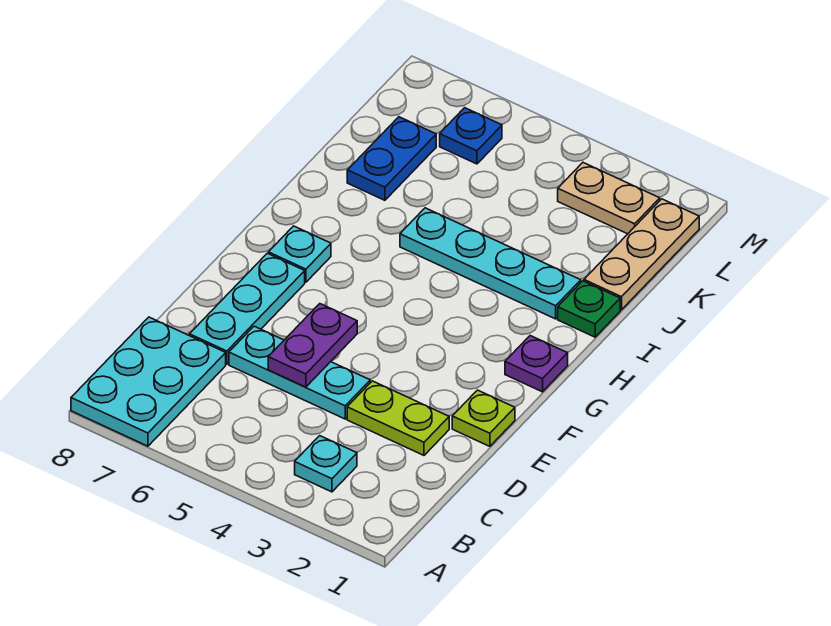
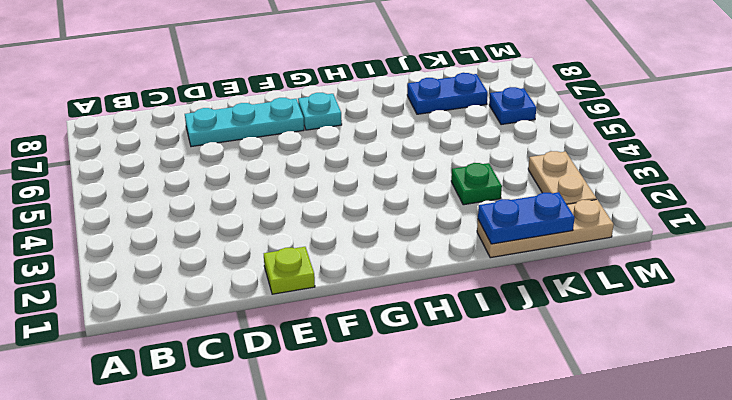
blue plate J1:K1 level 2 -> none
green plate J3 level 1 -> green plate I1 level 1
none -> cyan plate A7:C8 level 1
none -> cyan plate B3 level 1
none -> lime plate D2:D3 level 1

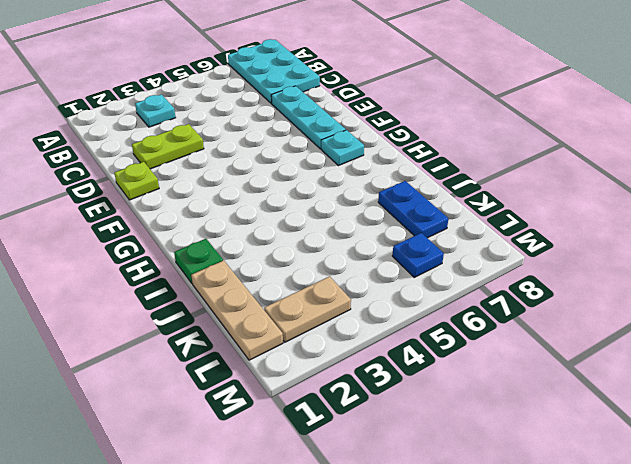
none -> cyan plate D4:D6 level 1
none -> purple plate G1 level 1
none -> cyan plate I2:I5 level 1

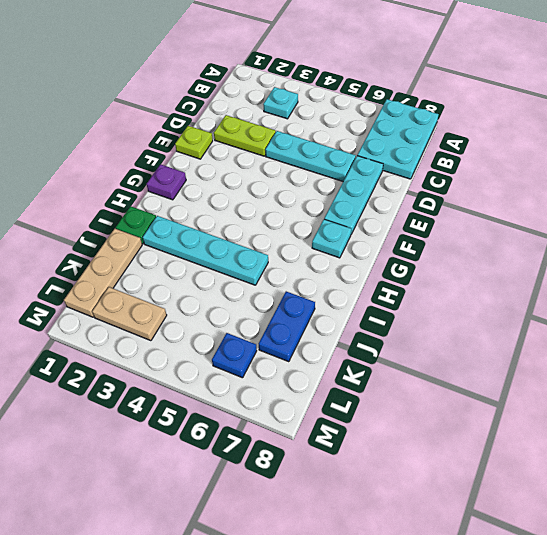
none -> purple plate D5:E5 level 2

